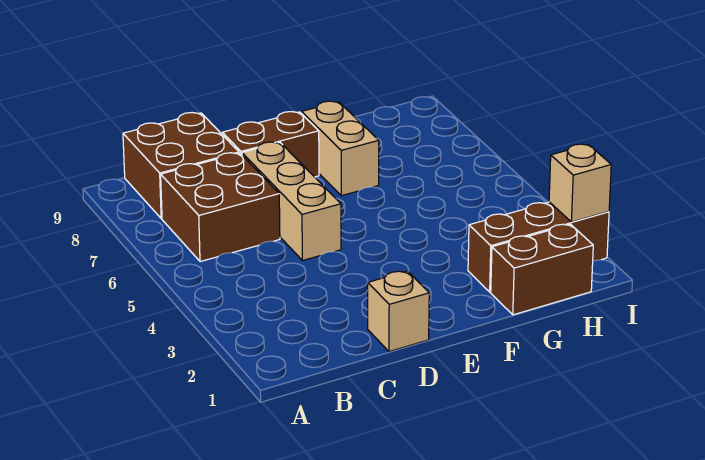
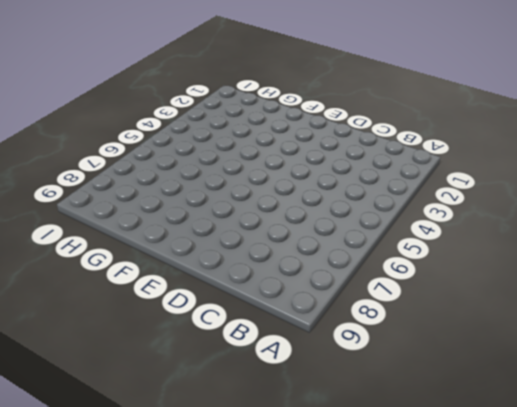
none -> brown brick B6:C7 level 1
none -> brown brick B8:C9 level 1

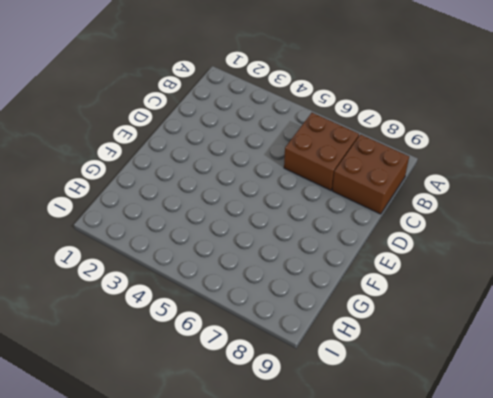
none -> tan brick D1 level 1
none -> tan brick D5:D7 level 1

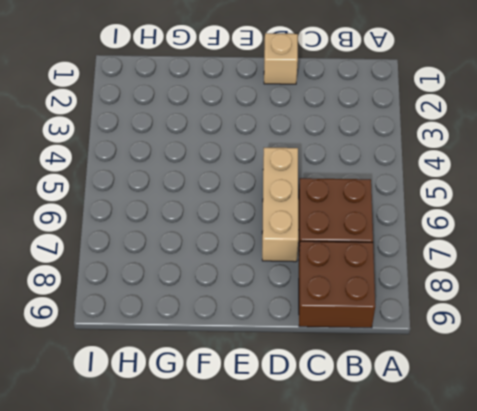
none -> brown brick D8:E8 level 1
none -> tan brick F7:F8 level 1

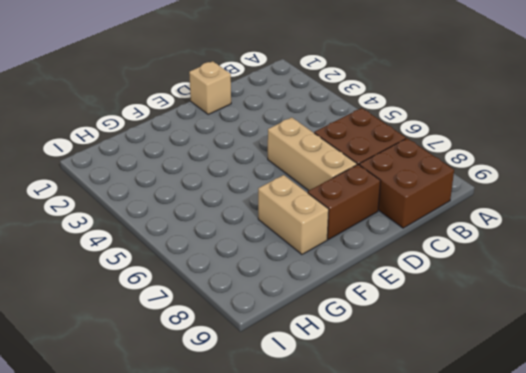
none -> brown brick G1:H1 level 1
none -> brown brick G2:I2 level 1

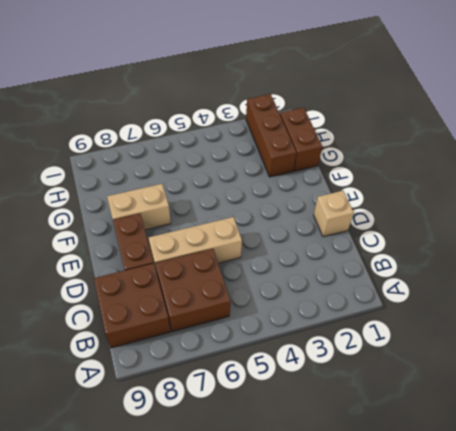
none -> tan brick I2 level 2

